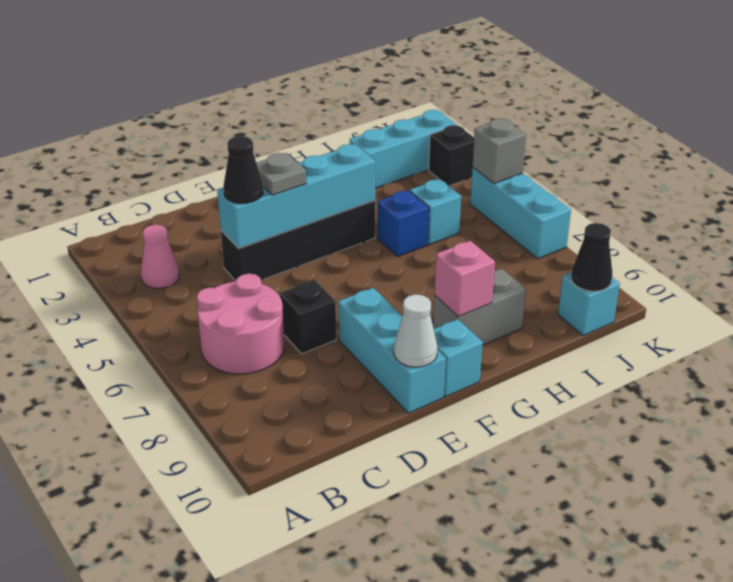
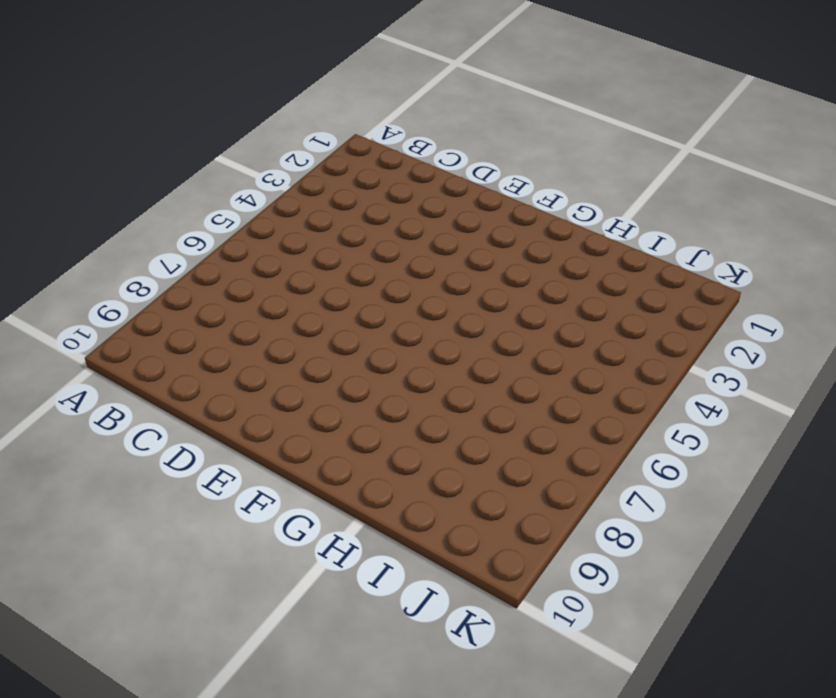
none -> pink cone B3 level 1
none -> pink round brick B6:C7 level 1
none -> black brick D4:G4 level 1

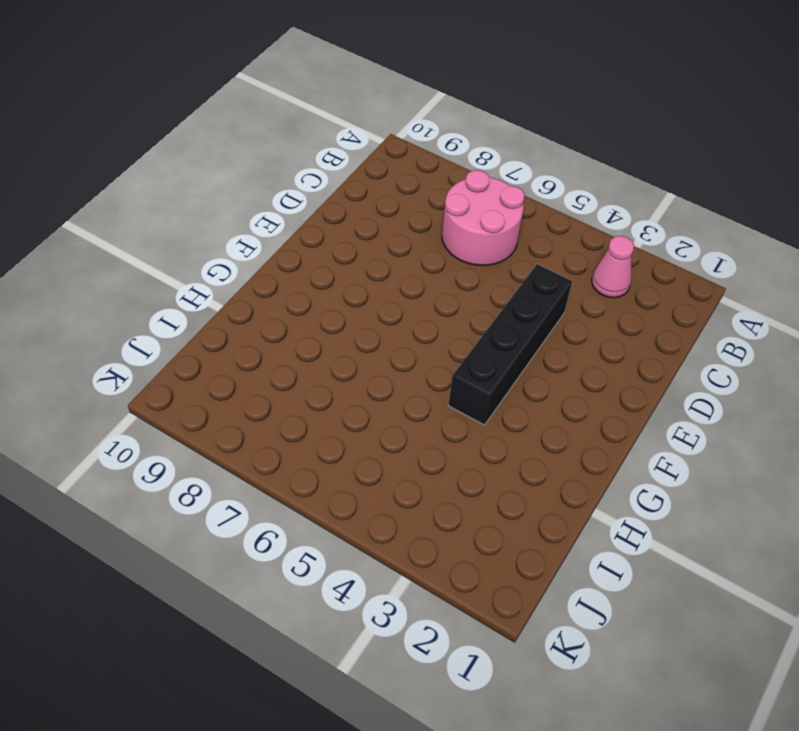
none -> black brick D7 level 1
none -> cyan brick E8:E10 level 1
none -> cyan brick F10 level 1

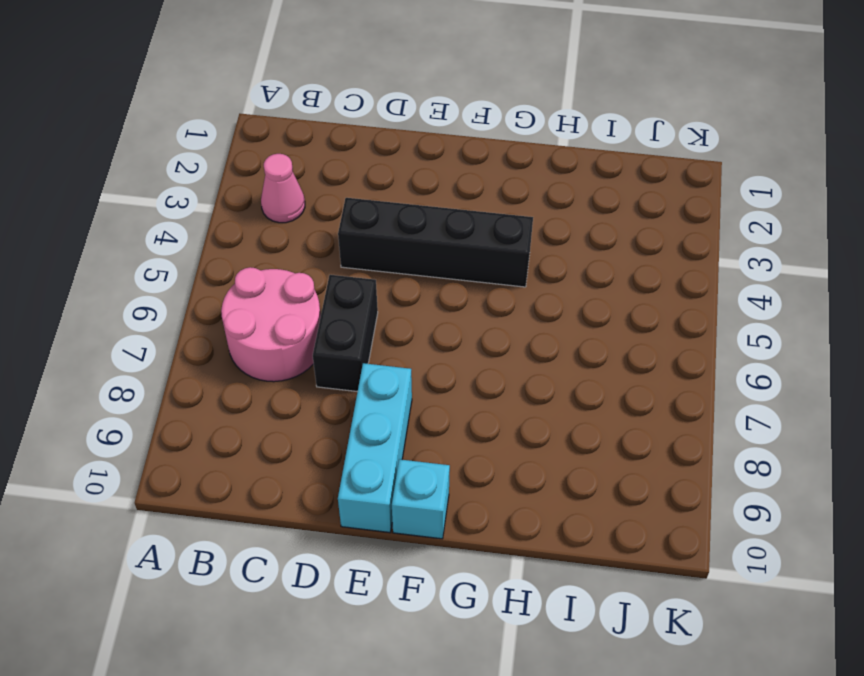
black brick D6:D7 level 1 -> black brick D7 level 1
none -> grey brick G9:H9 level 1
none -> blue brick H5 level 1
none -> cyan brick I2:K2 level 1

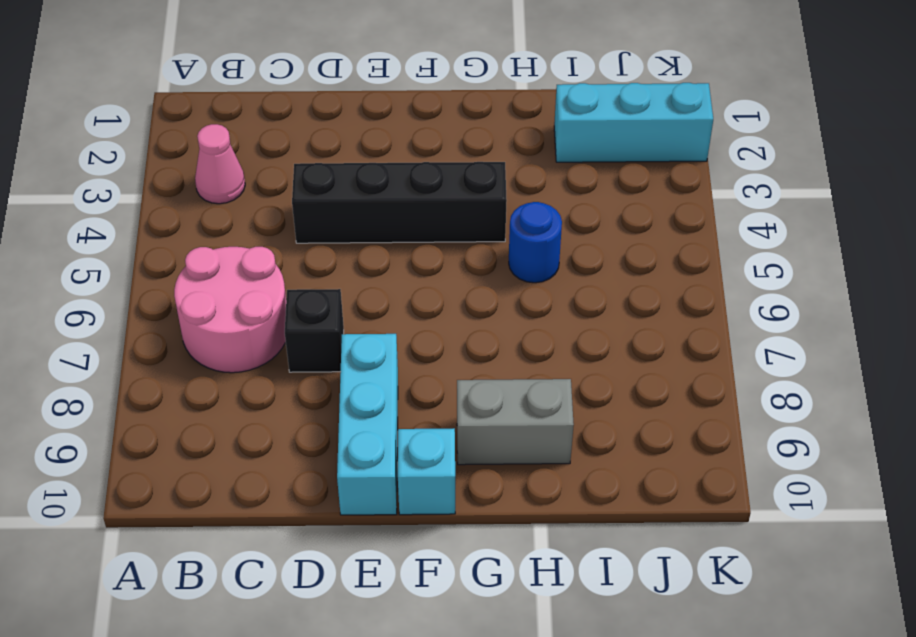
blue round brick H5 level 1 -> blue brick H5 level 1
none -> cyan brick I5 level 1
none -> cyan brick J10 level 1
none -> black brick K3 level 1

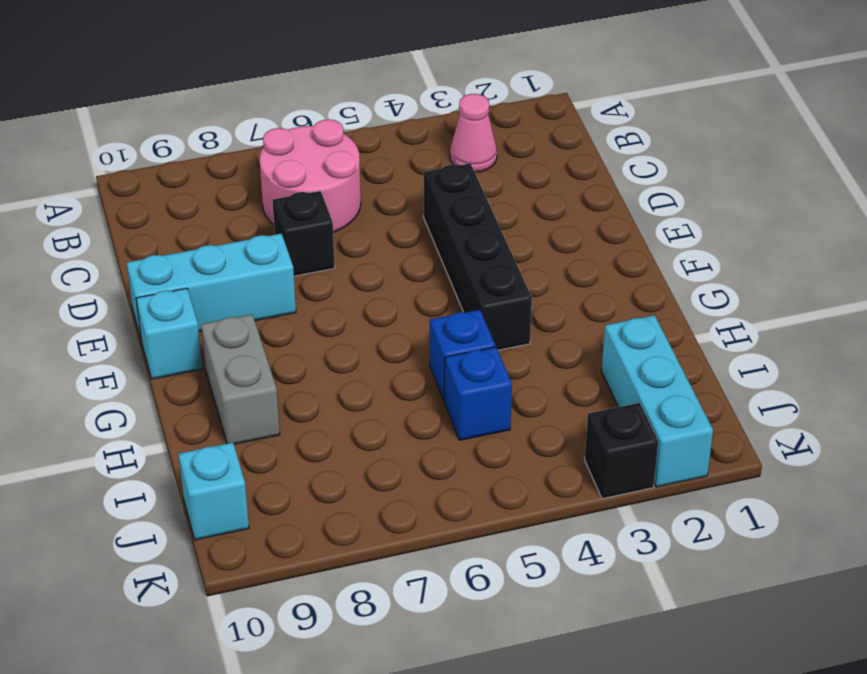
blue brick I5 level 1 -> cyan brick I5 level 1
none -> cyan brick K5:K7 level 1
none -> cyan brick D4:G4 level 2
none -> white cone E10 level 2

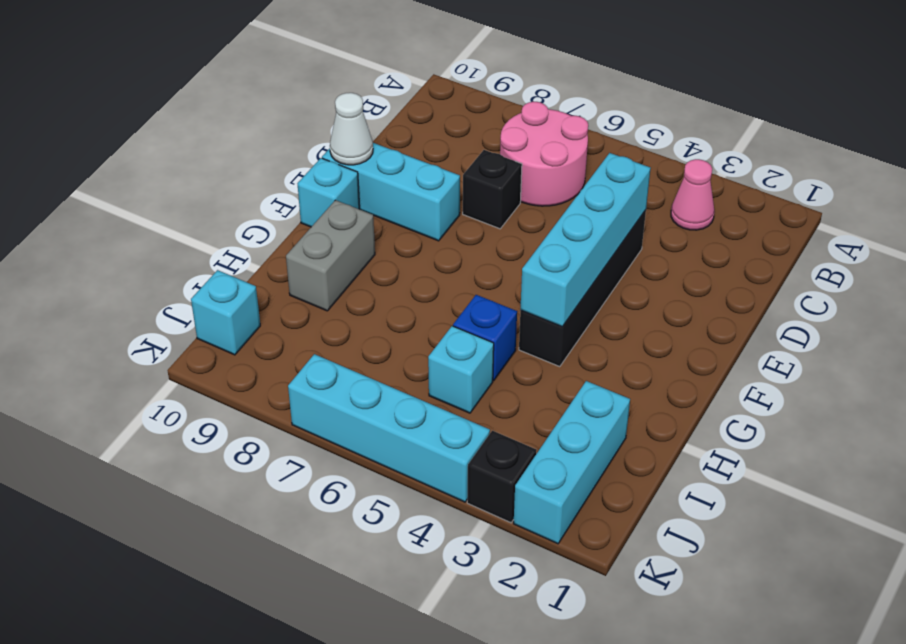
cyan brick K4:K7 level 1 -> cyan brick K5:K7 level 1
none -> pink brick G9 level 2
none -> black cone J10 level 2
none -> grey brick K5 level 2

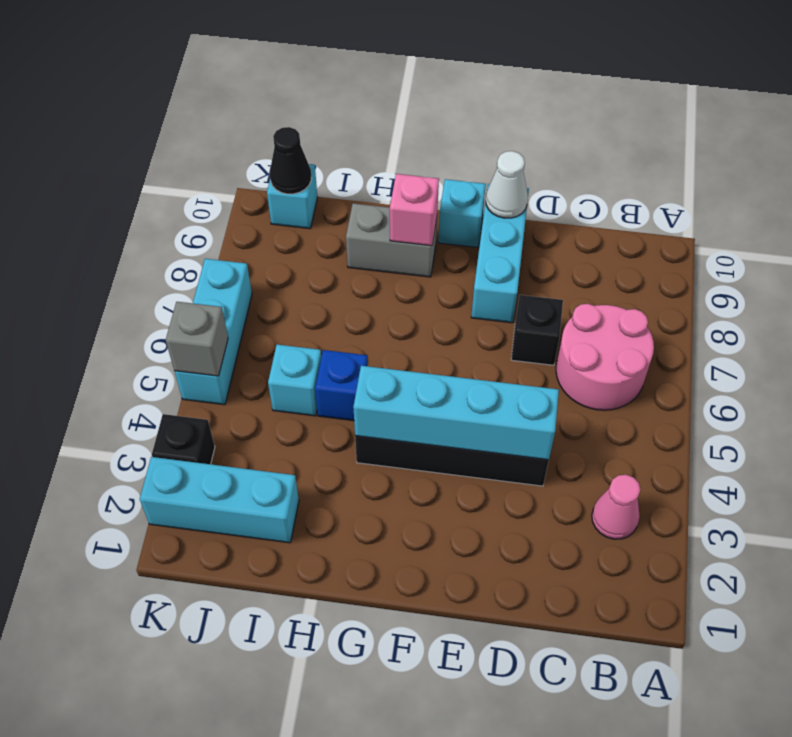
none -> black cone D4 level 3
none -> grey plate E4 level 3

